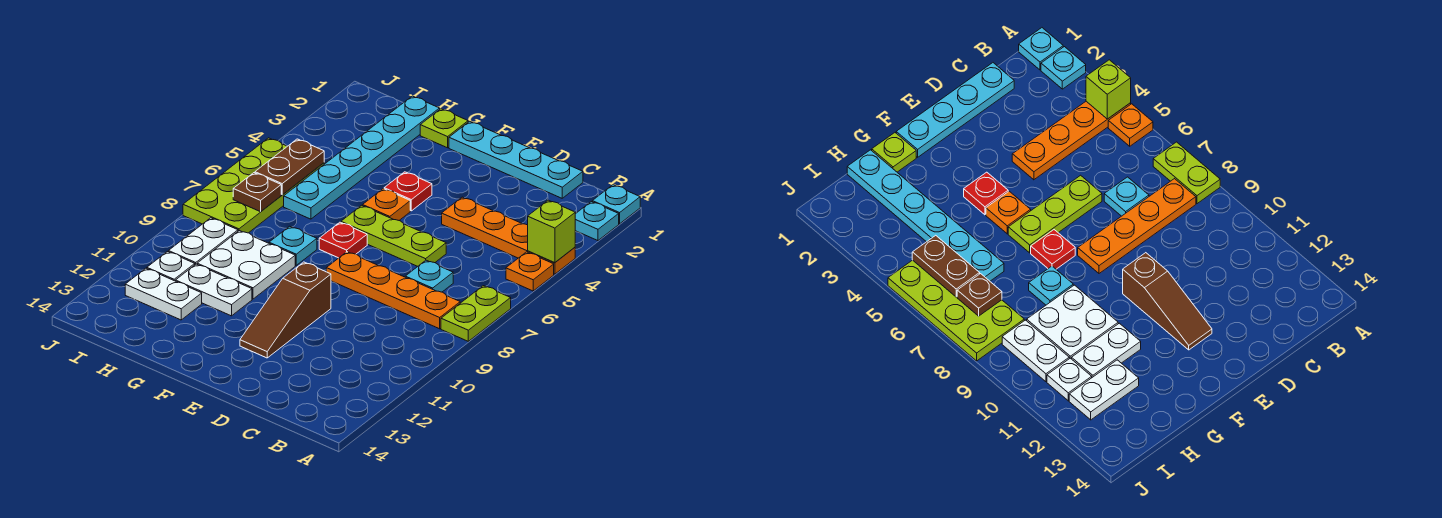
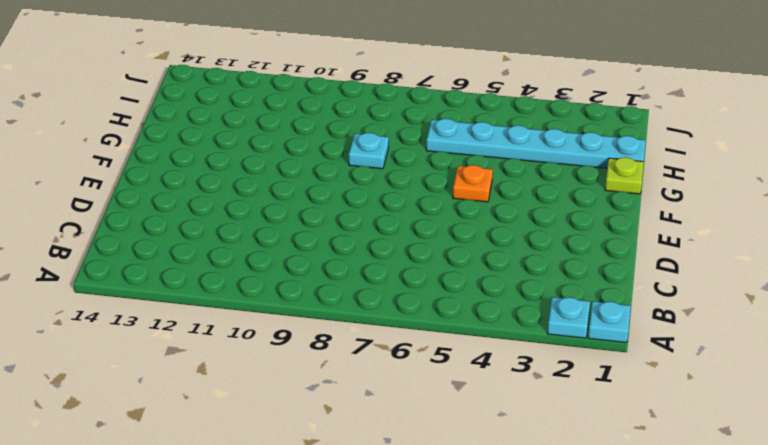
none -> orange plate A4:D4 level 1
none -> orange plate A5 level 1
none -> lime plate A7:A8 level 1

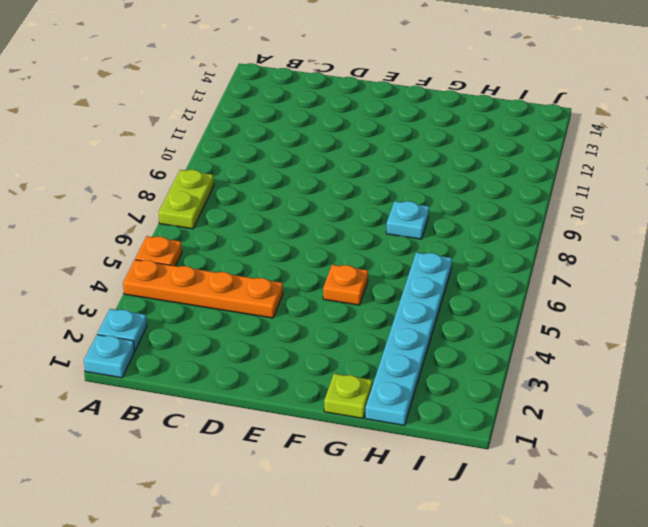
none -> orange plate B8:E8 level 1
none -> cyan plate C1:F1 level 1
none -> cyan plate C7 level 1

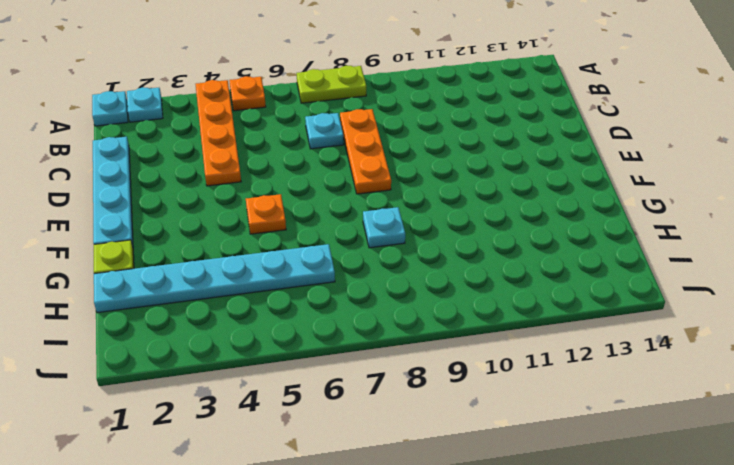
orange plate C8:E8 level 1 -> orange plate B8:E8 level 1
none -> lime plate D6:F6 level 1
none -> brown slope E10:E12 level 1 top 10
none -> red plate F4 level 1

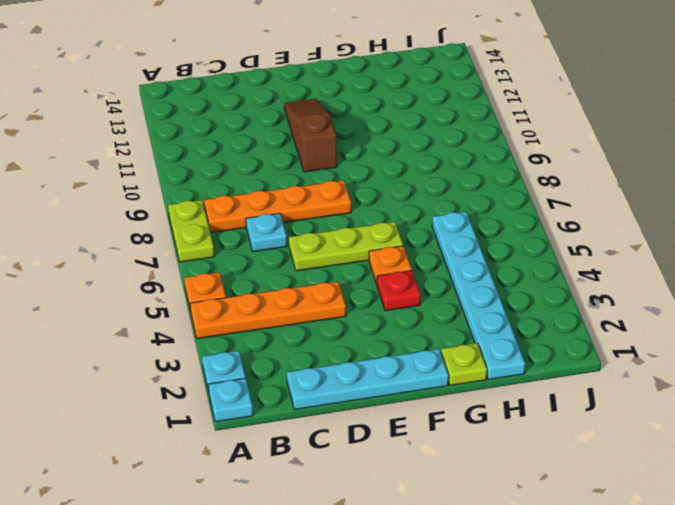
none -> red plate F7 level 1
none -> cyan plate G8 level 1
none -> white plate G9:H10 level 1

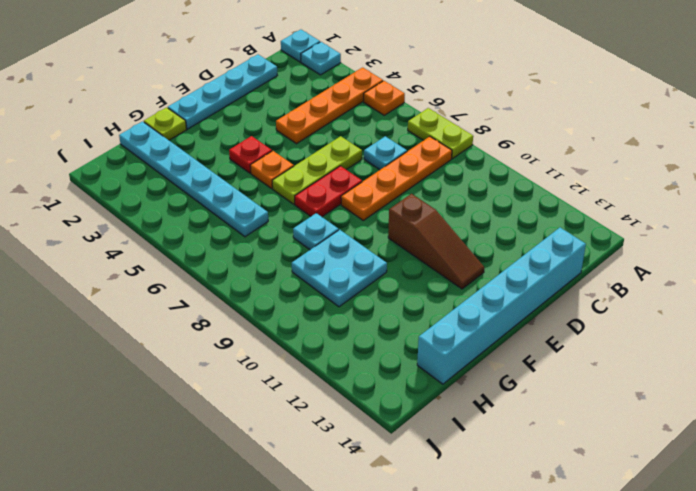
cyan brick C14:H14 level 1 -> none
red plate E7:F7 level 1 -> red plate F7 level 1
cyan plate G9:H10 level 1 -> white plate G9:H10 level 1
none -> white plate G11:H11 level 1
none -> white plate H12:I12 level 1
none -> lime plate I5:J8 level 1

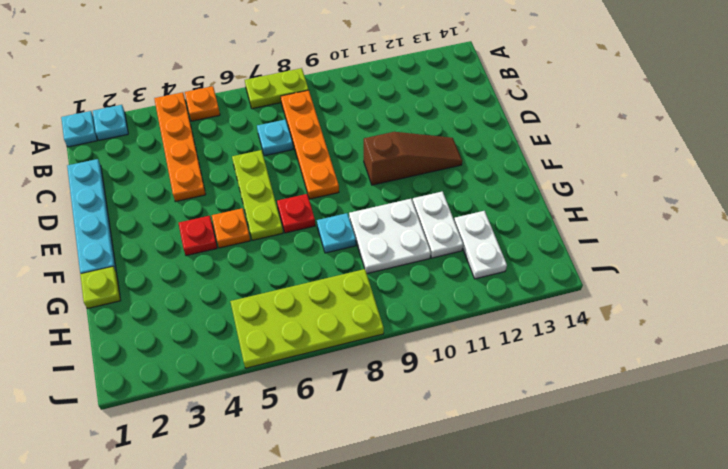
none -> cyan plate H1:H6 level 1
none -> white plate I9:I10 level 1
none -> white plate I11 level 1

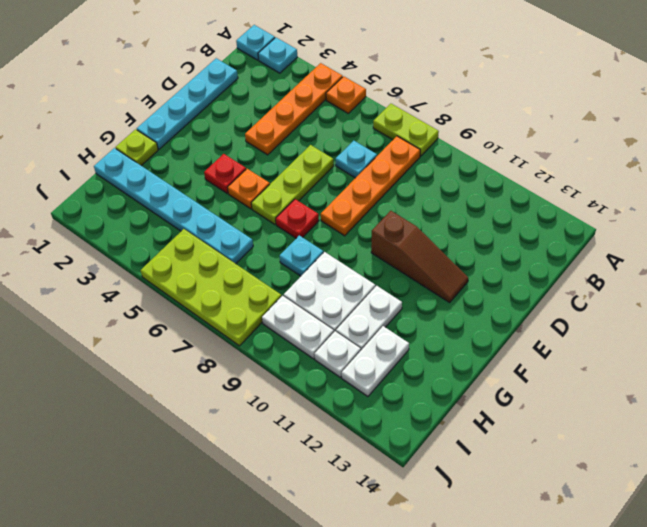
none -> lime brick A4 level 2
none -> brown plate I5:I6 level 2
none -> brown plate I7 level 2

